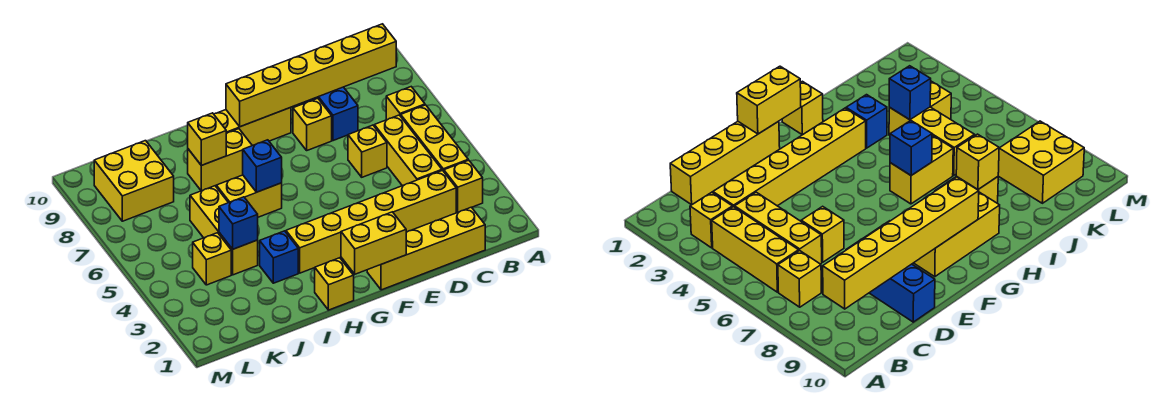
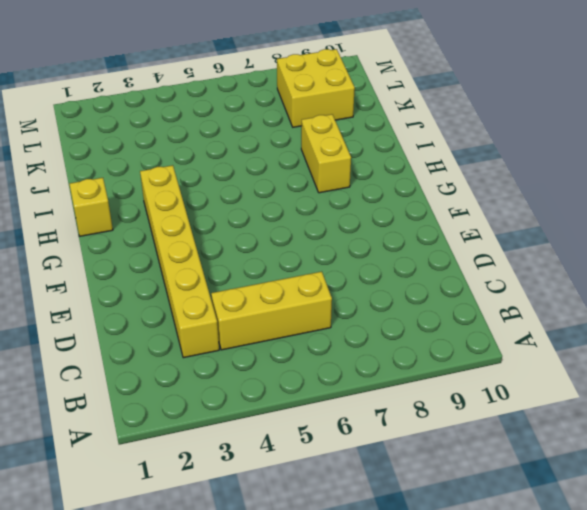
none -> yellow brick B3 level 1
none -> yellow brick B4:B6 level 1
none -> yellow brick B7 level 1

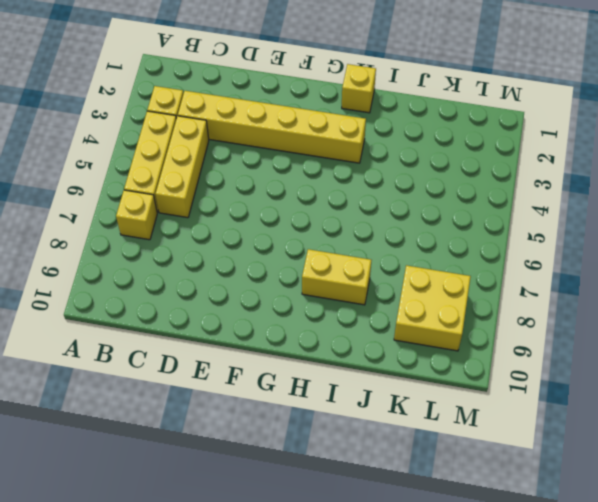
none -> yellow brick C1:F1 level 1
none -> yellow brick D6 level 1
none -> blue brick D8:D10 level 1

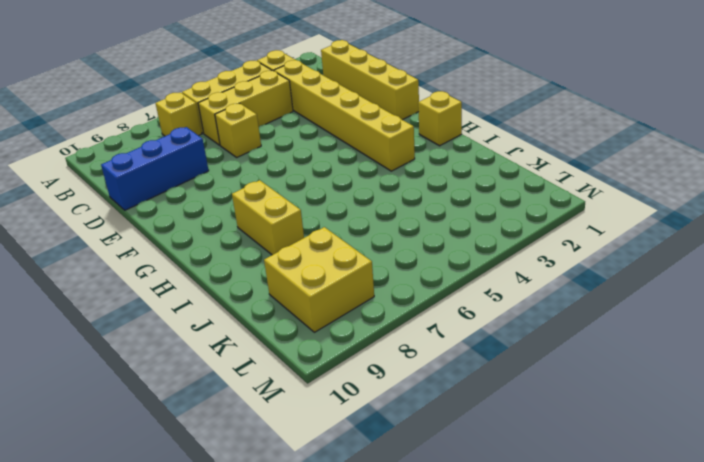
none -> yellow brick E8 level 1
none -> yellow brick F9:H9 level 1
none -> yellow brick H6:I6 level 1

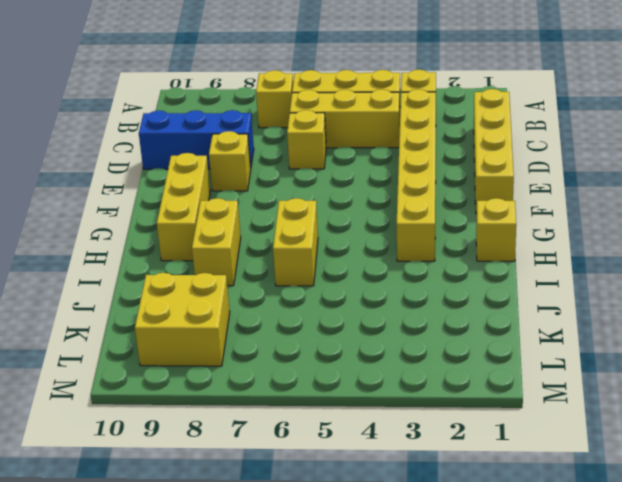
none -> blue brick I3 level 1
none -> yellow brick J4:J6 level 1
none -> yellow brick K4 level 1

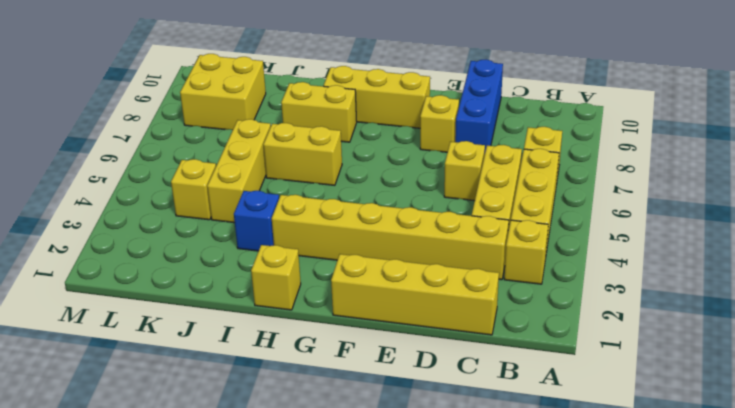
none -> yellow brick B9:G9 level 2
none -> yellow brick F1:G1 level 2
none -> blue brick H6 level 2

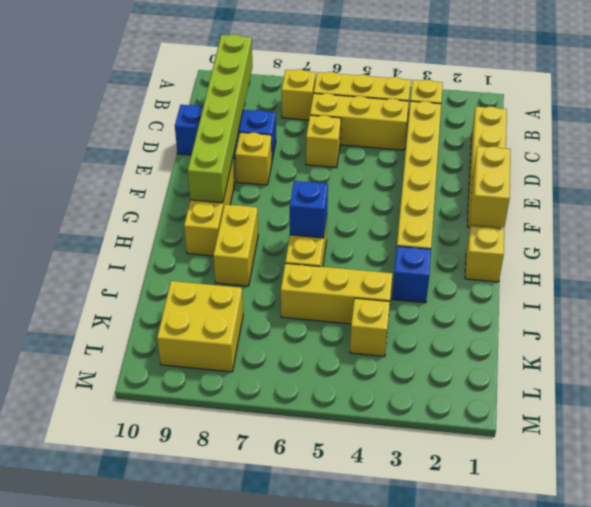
lime brick B9:G9 level 2 -> yellow brick B9:G9 level 2
none -> yellow brick I8 level 2
none -> blue brick J4 level 2

